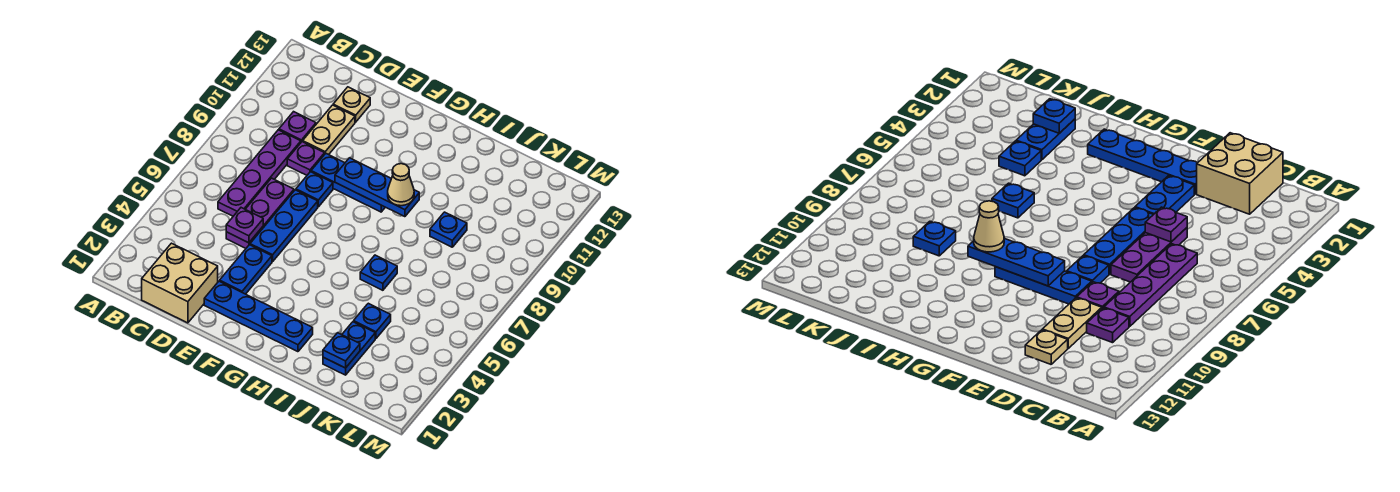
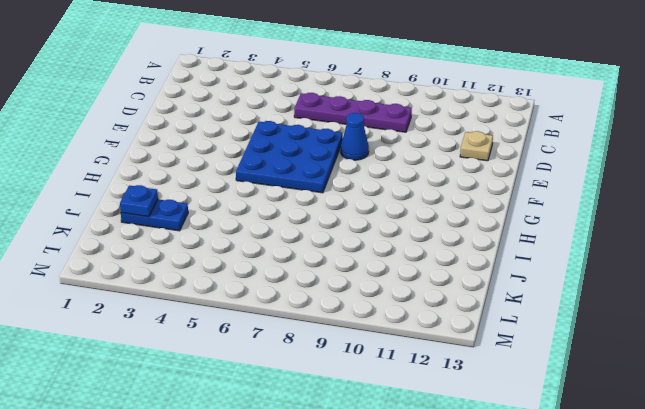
blue plate E5:G7 level 1 -> blue plate E5:E7 level 1
blue cone E8 level 1 -> blue plate E8 level 1
none -> tan brick C1:D2 level 1
none -> purple plate C10 level 1
none -> purple plate D5:D7 level 1

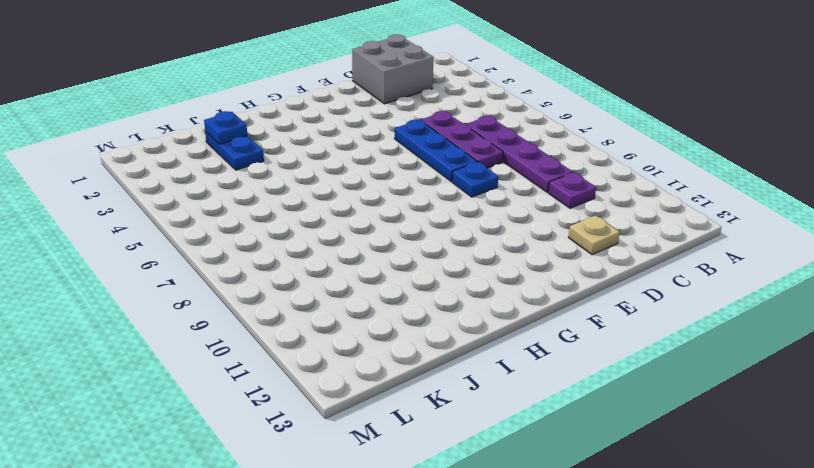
grey brick C1:D2 level 1 -> tan brick C1:D2 level 1
none -> purple plate D9 level 1
none -> tan plate D10:D11 level 1
none -> blue plate E2:H2 level 1

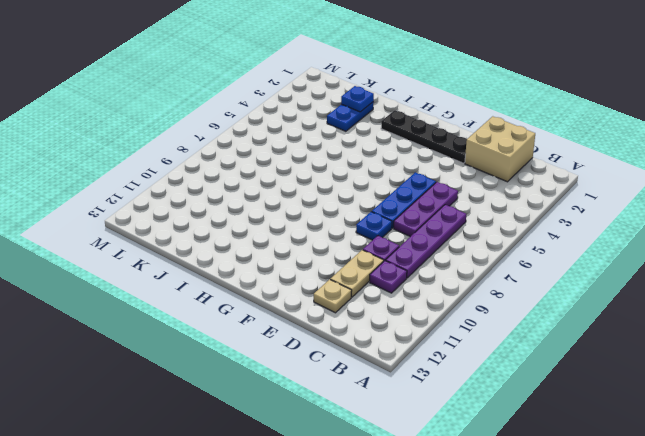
black plate E2:H2 level 1 -> blue plate E2:H2 level 1
none -> blue plate E3:E4 level 1
none -> blue plate E9:G9 level 1
none -> blue plate I6 level 1

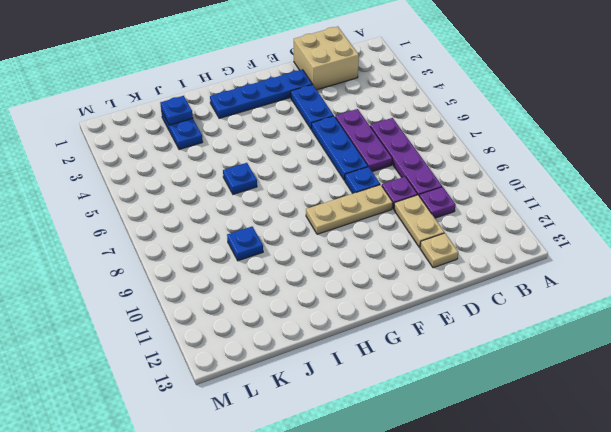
tan plate E9:G9 level 1 -> blue plate E9:G9 level 1
none -> blue plate J4 level 1
none -> purple plate D5 level 2
none -> blue plate F9:H9 level 2

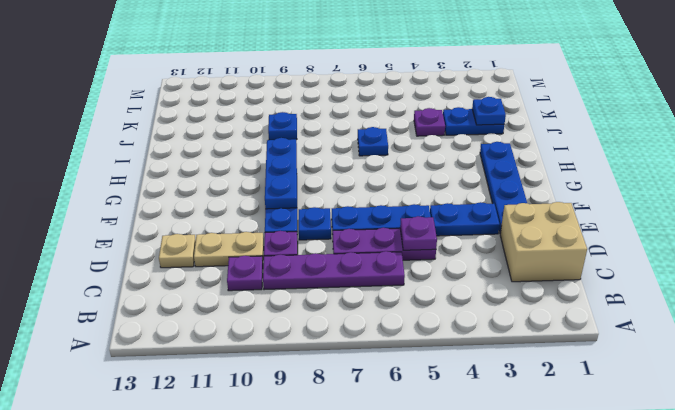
purple plate J4 level 1 -> blue plate J4 level 1
none -> tan cone H9 level 3

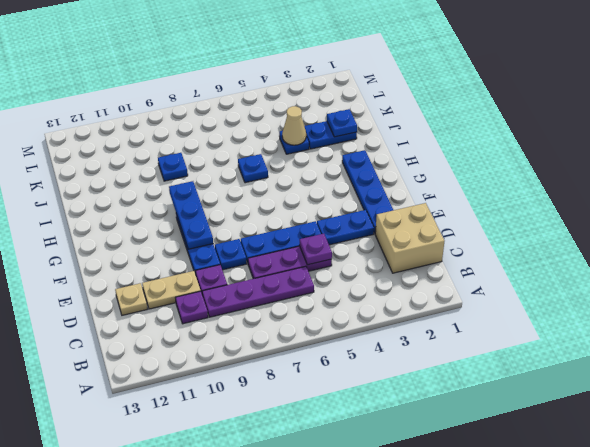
tan cone J4 level 2 -> tan cone H9 level 3

